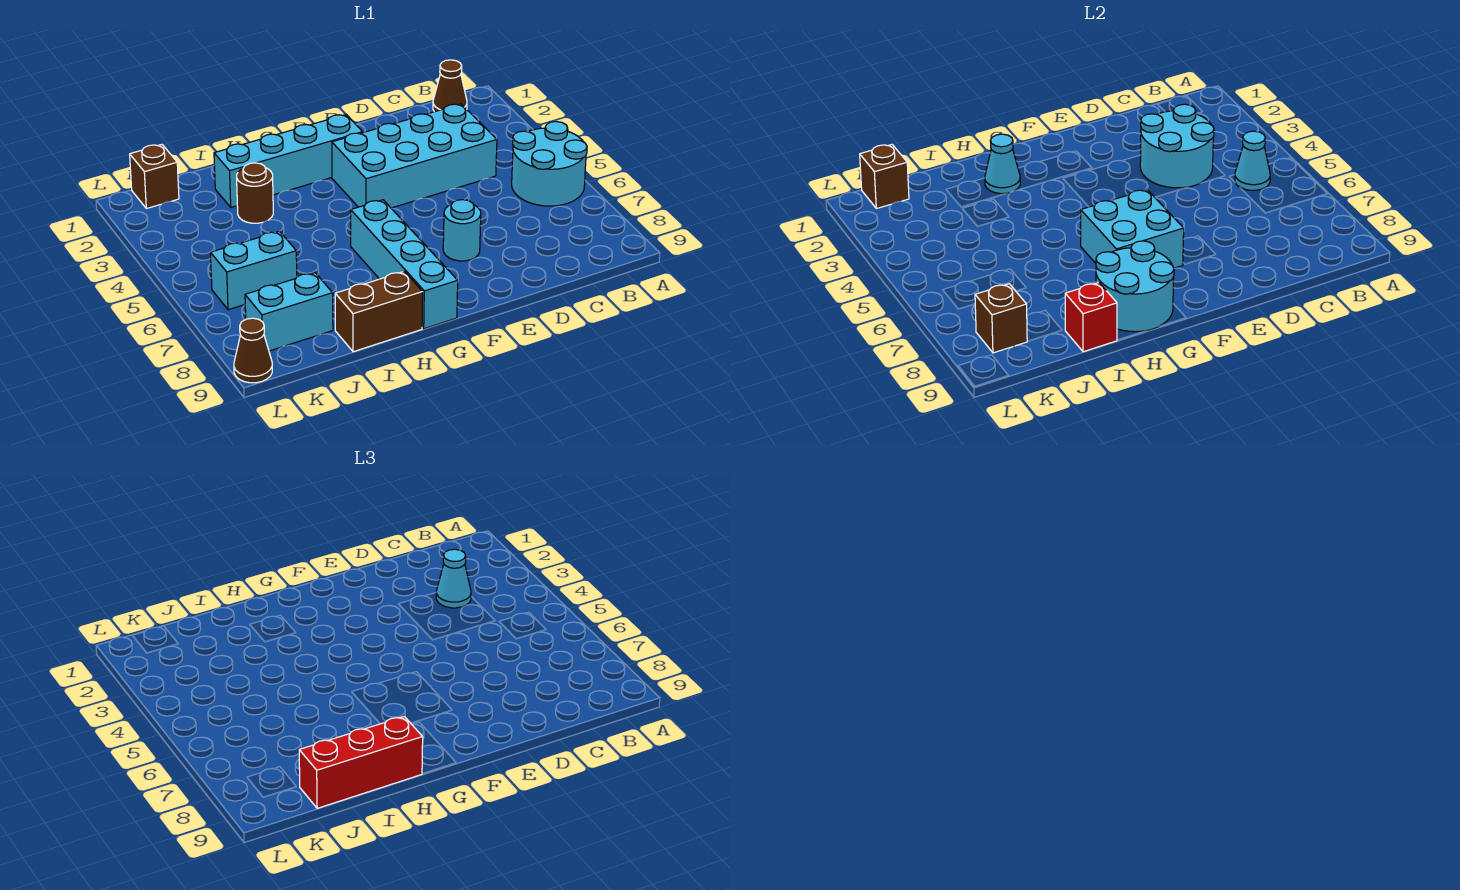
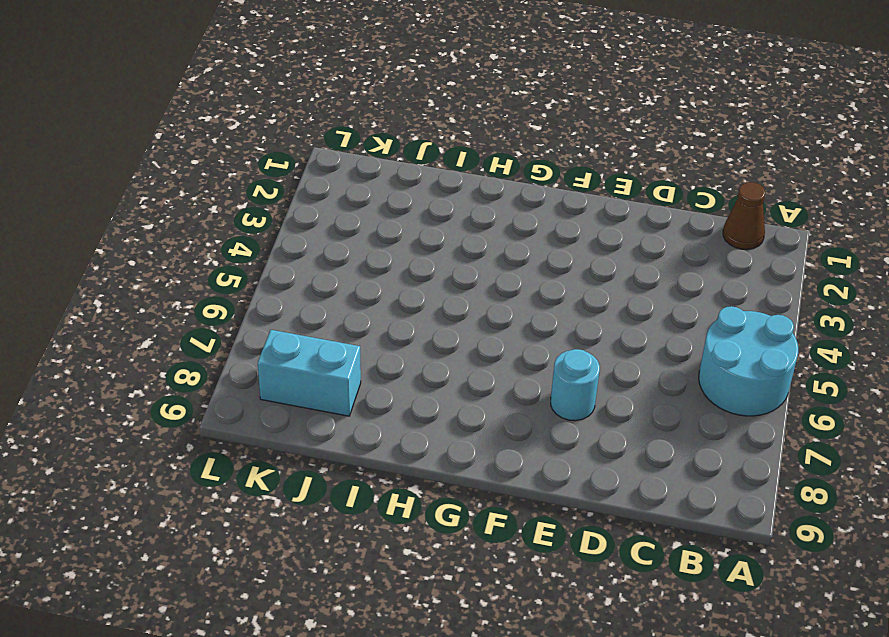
none -> cyan brick C3:F4 level 1
none -> cyan brick F2:I2 level 1
none -> cyan brick G6:G9 level 1

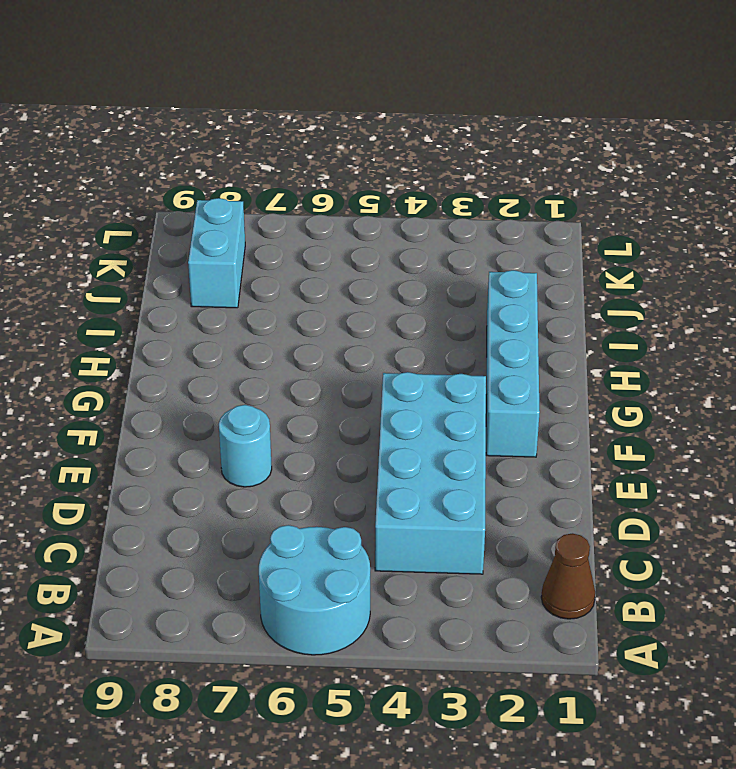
none -> cyan brick G6:G9 level 1
none -> brown brick H9:I9 level 1
none -> brown round brick I3 level 1

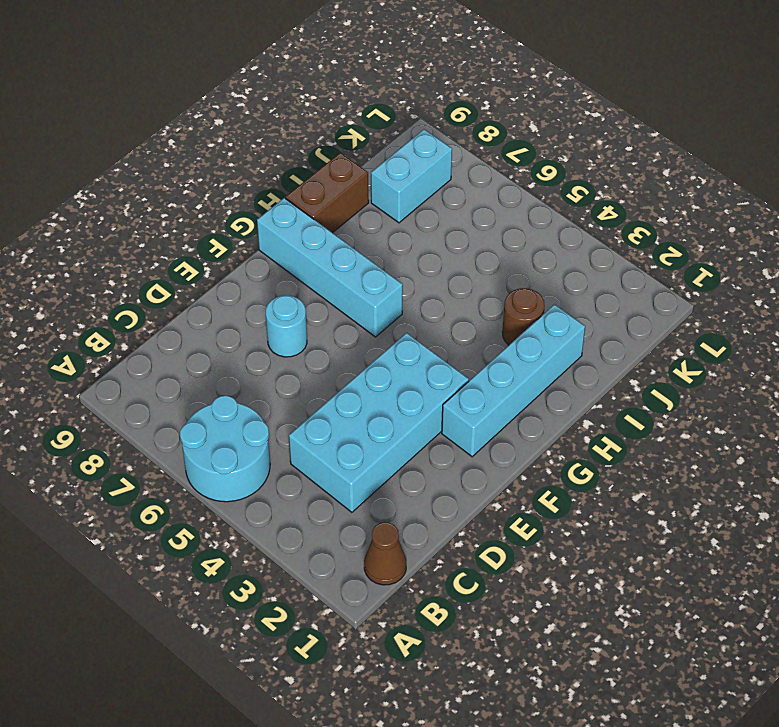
none -> cyan brick J6:K6 level 1
none -> brown brick K1 level 1
none -> brown cone L9 level 1

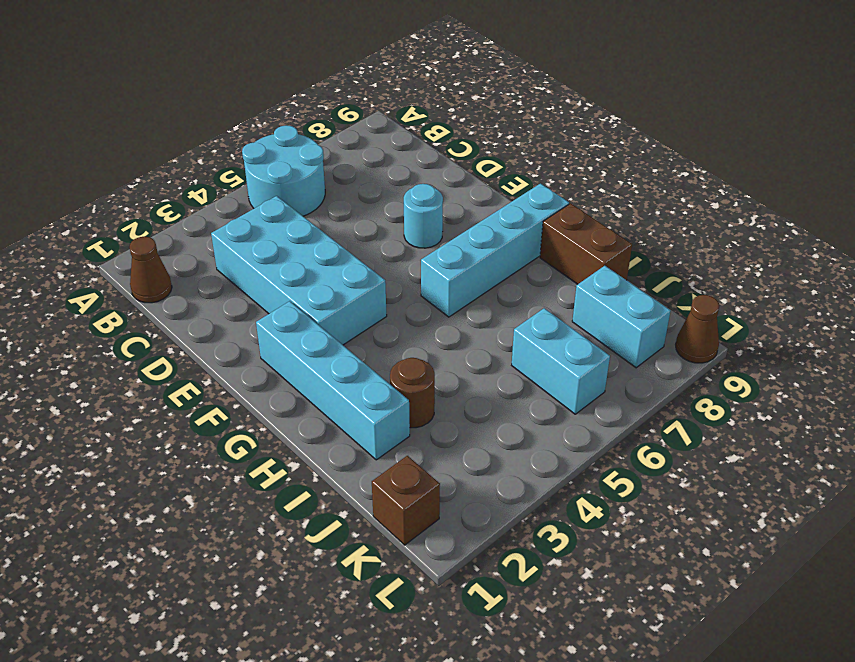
none -> cyan cone B5 level 2
none -> cyan round brick C3:D4 level 2
none -> cyan brick F6:G7 level 2

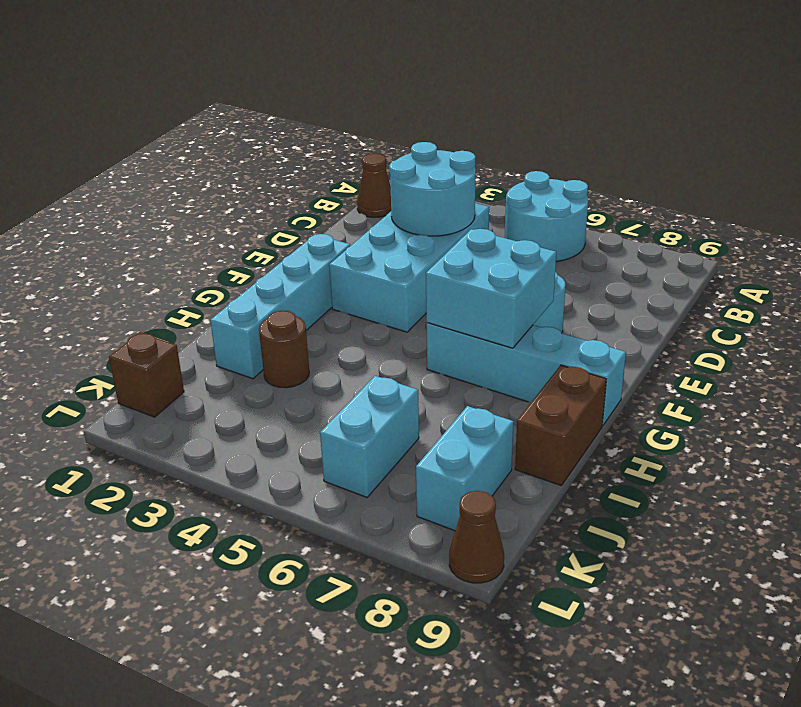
none -> cyan cone B5 level 2
none -> cyan round brick G8:H9 level 2
none -> cyan cone H2 level 2

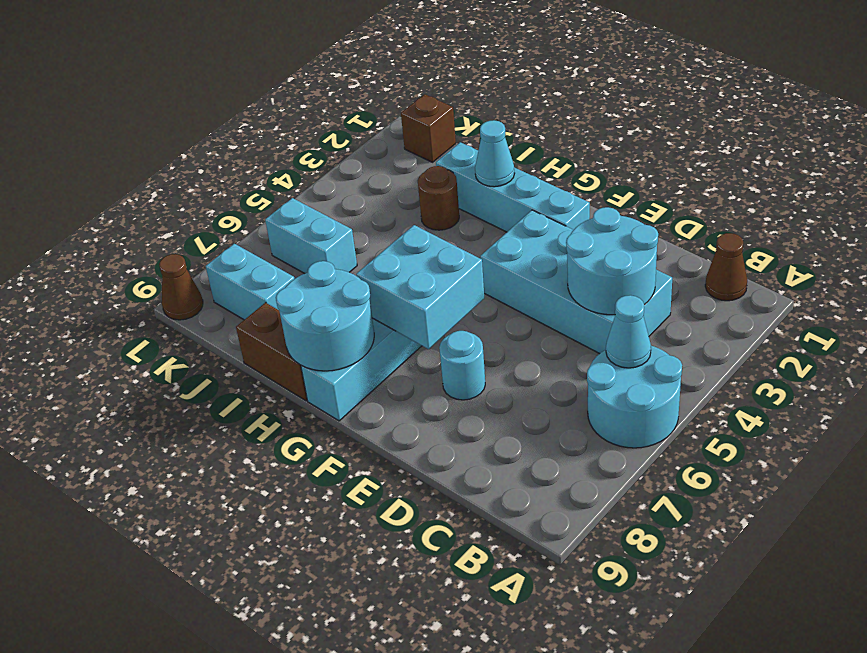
none -> red brick I9 level 2
none -> brown brick K1 level 2
none -> brown brick K8 level 2

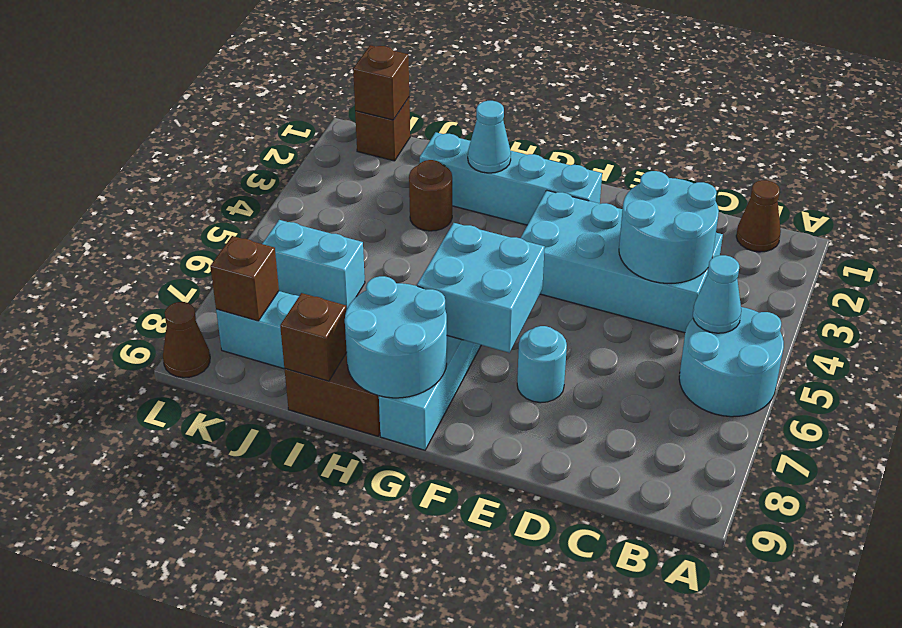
brown brick I9 level 2 -> red brick I9 level 2
none -> cyan cone C3 level 3
none -> red brick H9:J9 level 3

